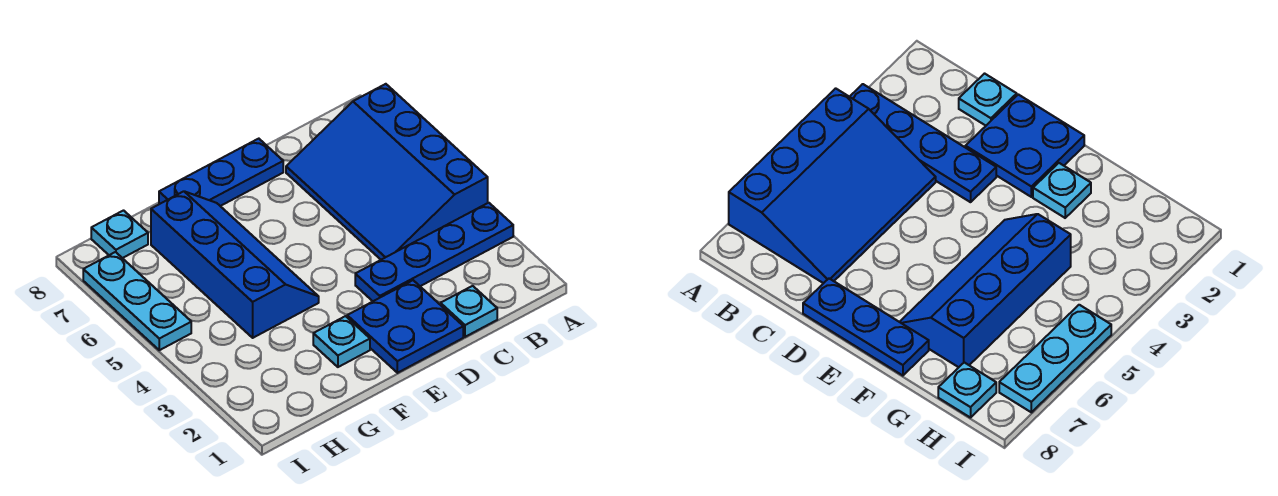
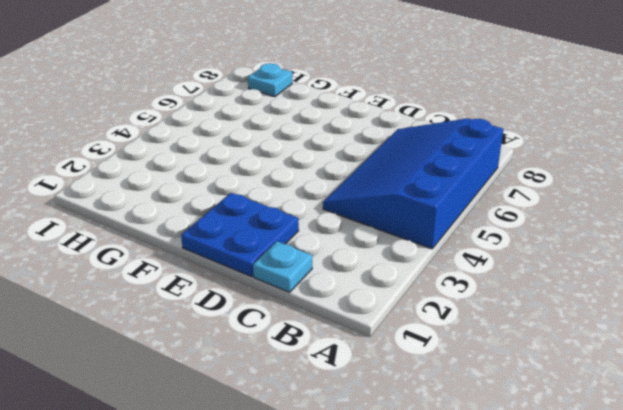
none -> blue plate A3:D3 level 1
none -> blue plate D8:F8 level 1

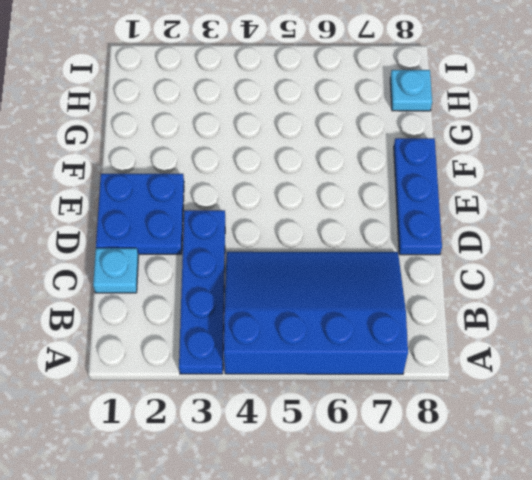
none -> cyan plate F2 level 1
none -> blue slope F4:G7 level 1 top G

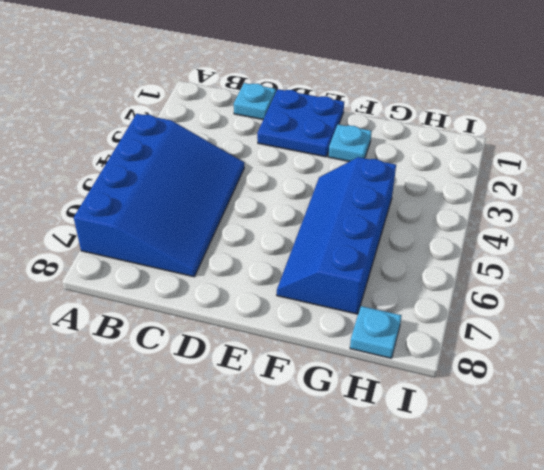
none -> blue plate A3:D3 level 1
none -> blue plate D8:F8 level 1

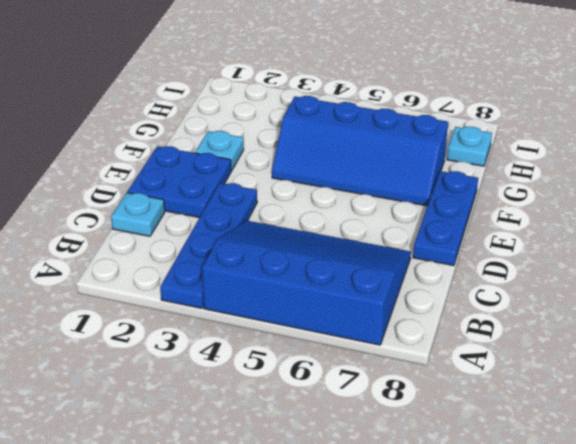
none -> cyan plate I5:I7 level 1

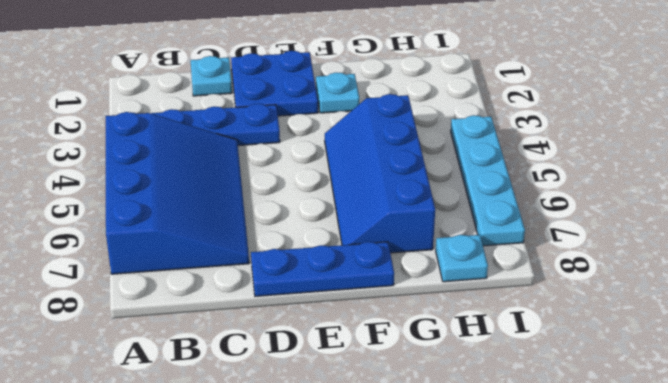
cyan plate I4:I7 level 1 -> cyan plate I5:I7 level 1

